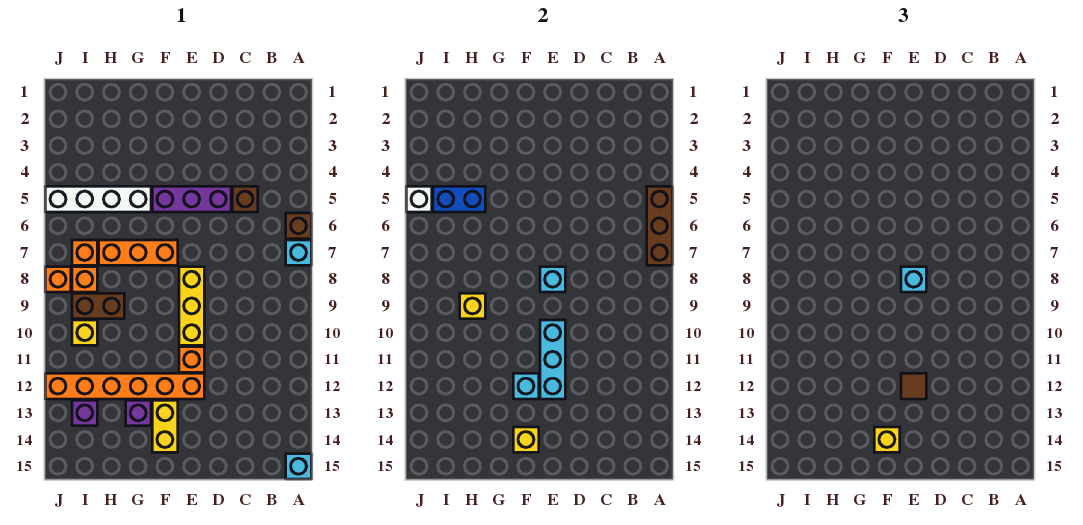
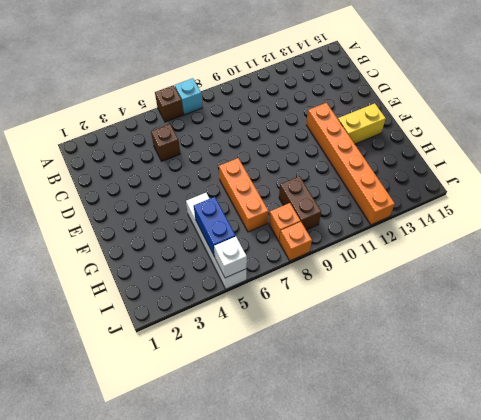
none -> cyan brick A15 level 1
none -> purple brick D5:F5 level 1
none -> yellow brick E8:E10 level 1

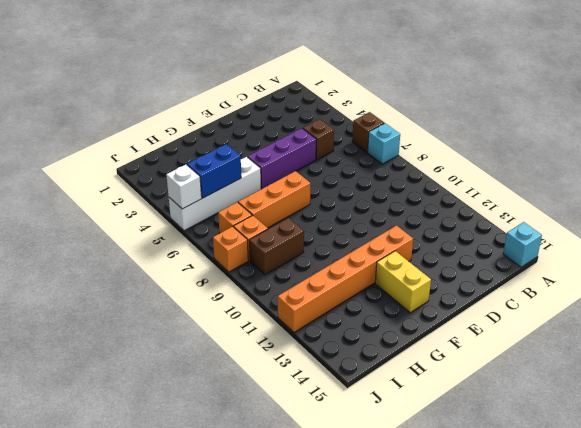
none -> yellow brick E8:E10 level 1
none -> orange brick E11 level 1
none -> purple brick G13 level 1

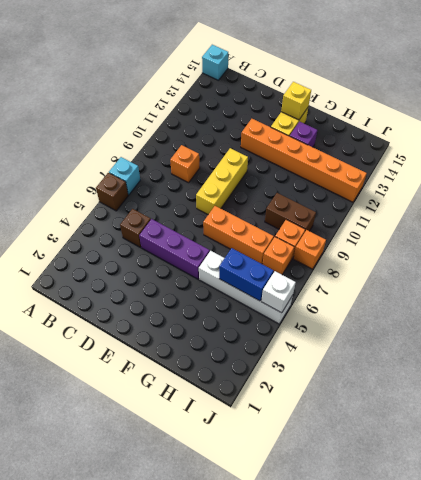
orange brick C9 level 1 -> orange brick E11 level 1
none -> yellow brick I10 level 1
none -> purple brick I13 level 1
none -> brown brick A5:A7 level 2

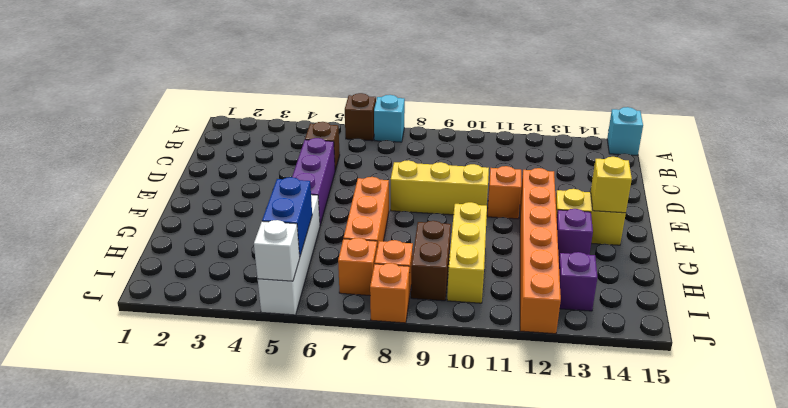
yellow brick G10:I10 level 1 -> yellow brick I10 level 1
none -> brown brick A5:A7 level 2
none -> cyan brick E8 level 2
none -> cyan brick E10:E12 level 2

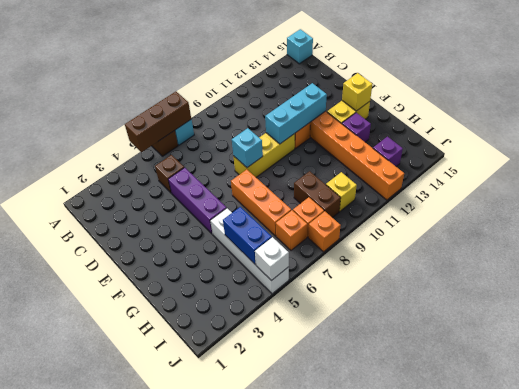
none -> cyan brick F12 level 2
none -> yellow brick H9 level 2
none -> cyan brick E8 level 3

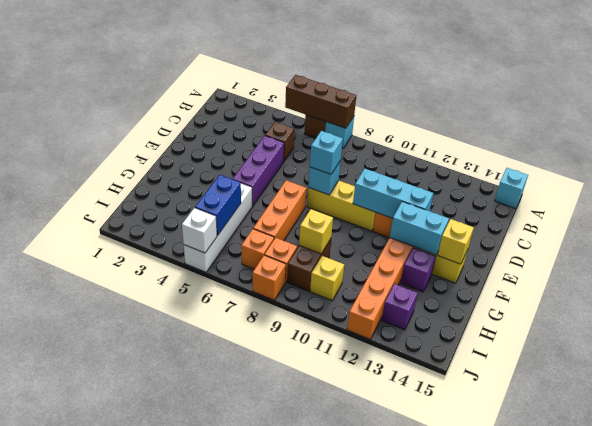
cyan brick F12:F13 level 2 -> cyan brick F12 level 2
none -> brown tile E12 level 3
none -> yellow brick F14 level 3

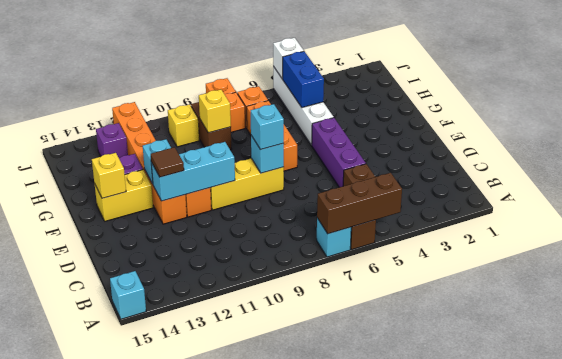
none -> yellow brick F14 level 3

